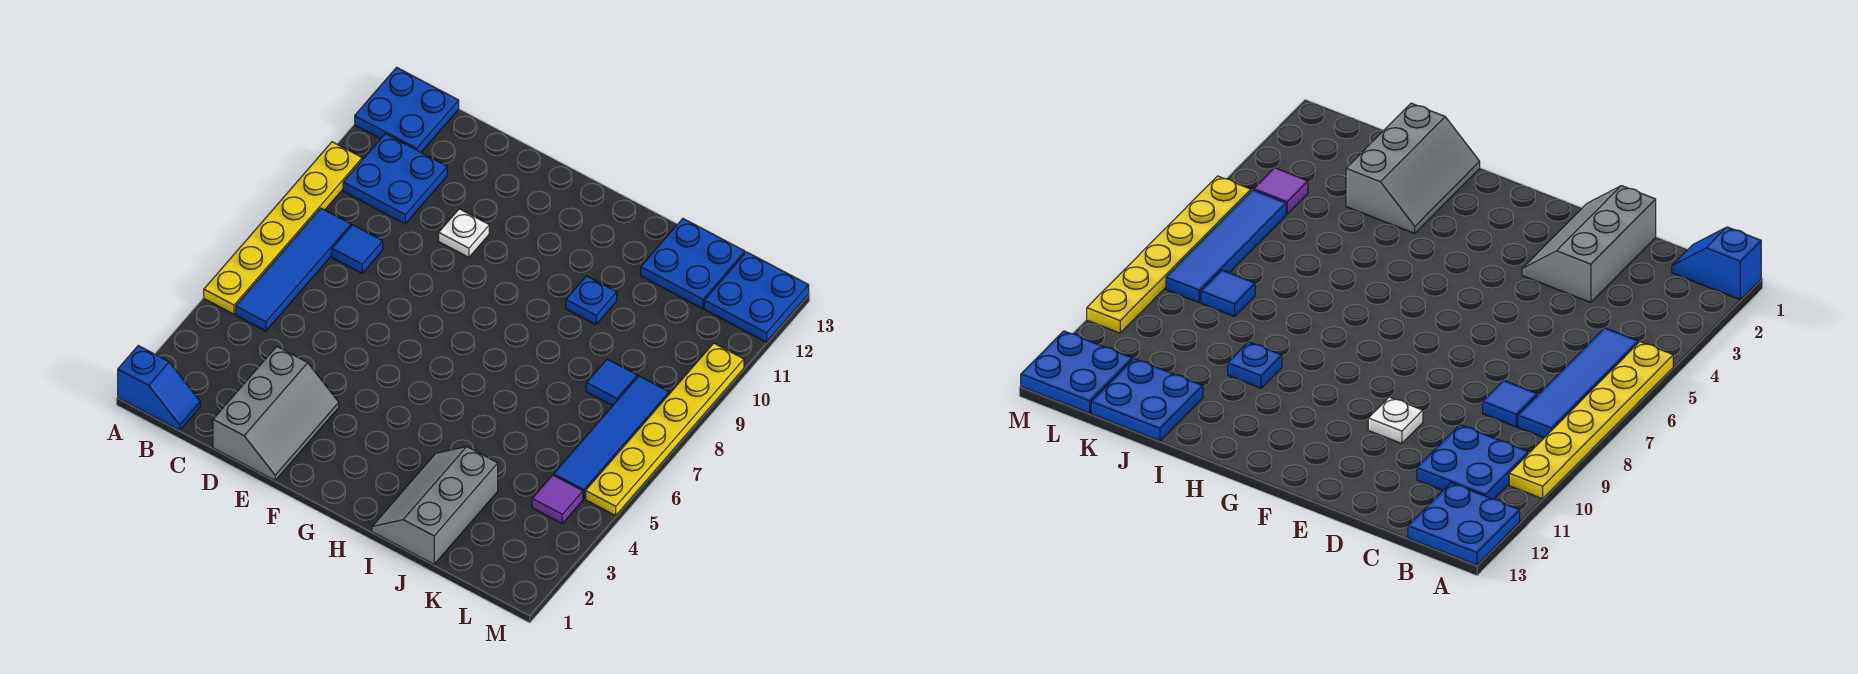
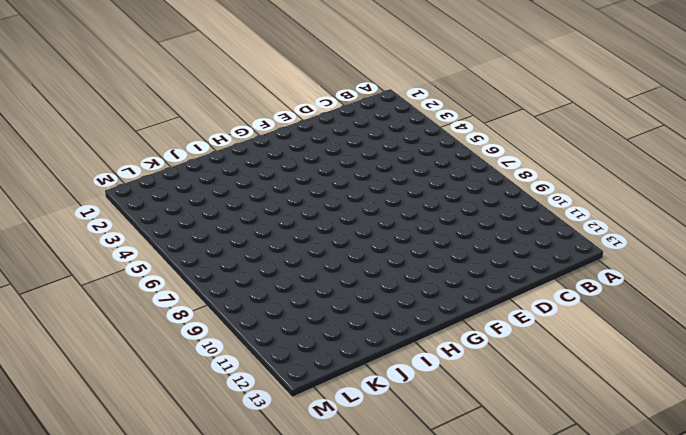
none -> blue slope A1:B1 level 1 top A
none -> yellow plate A5:A10 level 1
none -> blue plate A12:B13 level 1

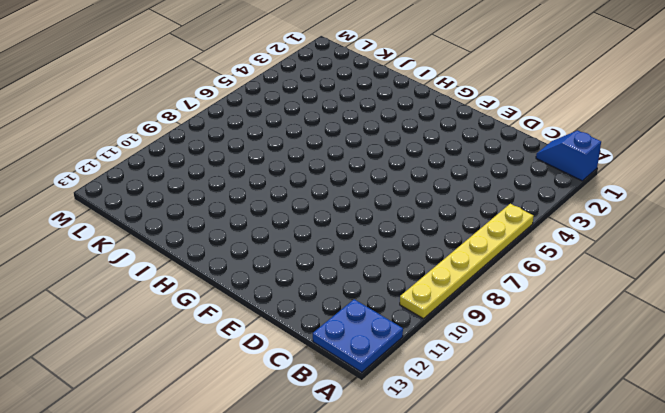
none -> blue tile B5:B8 level 1
none -> blue plate B10:C11 level 1
none -> blue tile C8 level 1

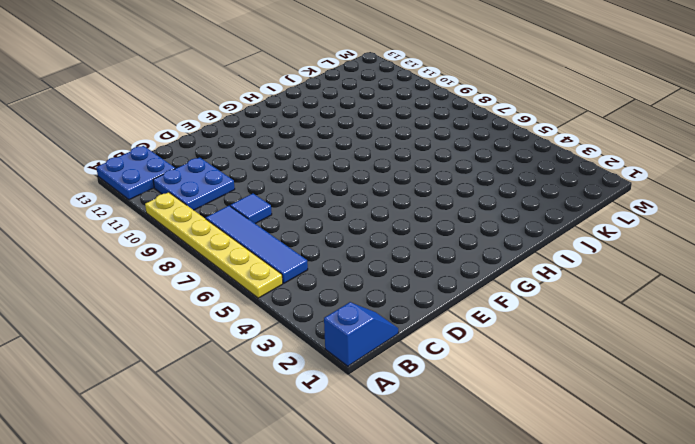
none -> grey slope D1:E3 level 1 top D
none -> white plate E10 level 1
none -> grey slope I1:J3 level 1 top J

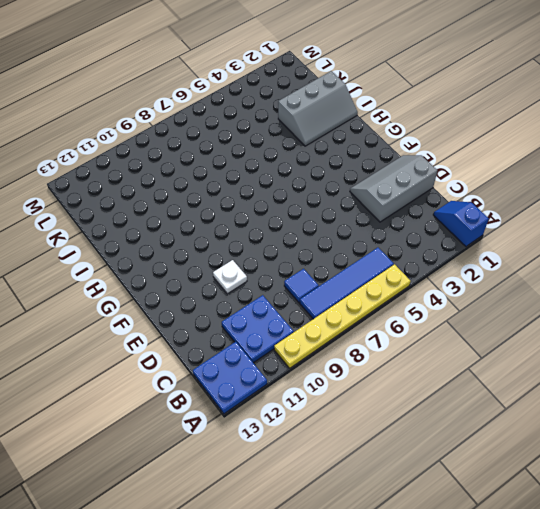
none -> blue plate I10 level 1
none -> blue plate J12:K13 level 1
none -> blue tile K8 level 1

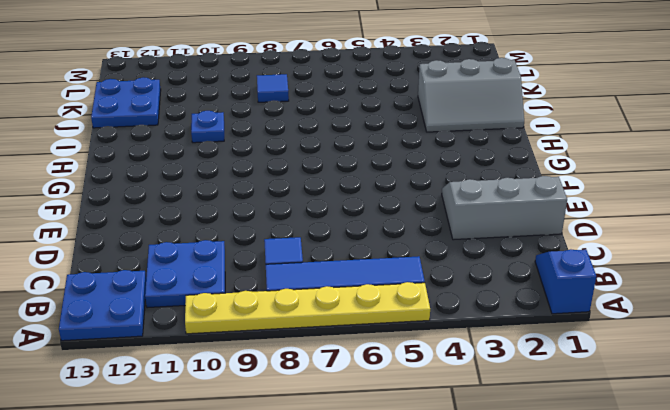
none -> white plate E10 level 1
none -> purple tile L4 level 1
none -> blue tile L5:L8 level 1

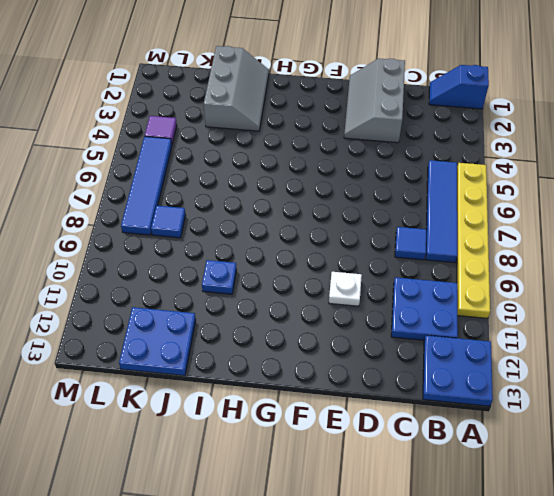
none -> blue plate L12:M13 level 1
none -> yellow plate M5:M10 level 1

